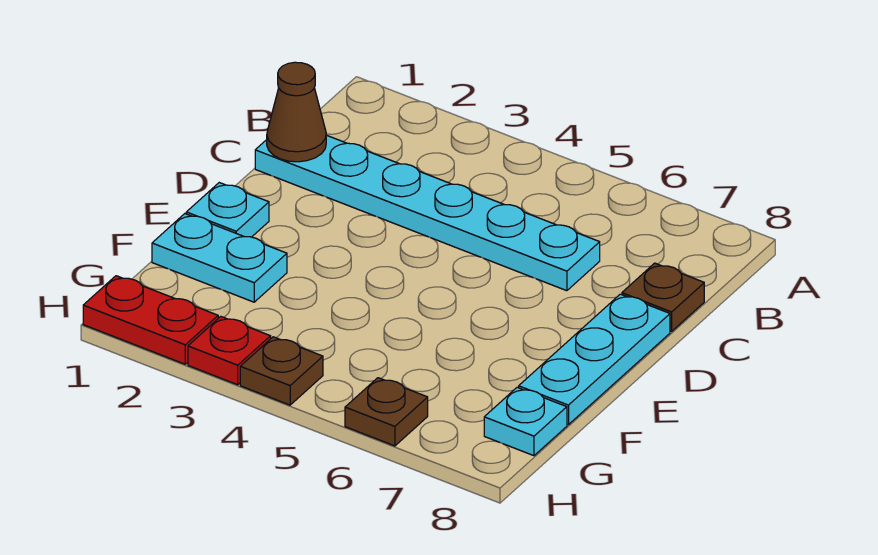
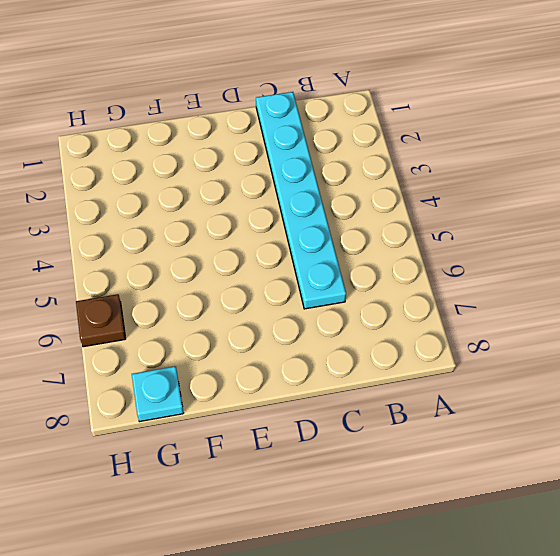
none -> brown plate C8 level 1
none -> cyan plate D8:F8 level 1

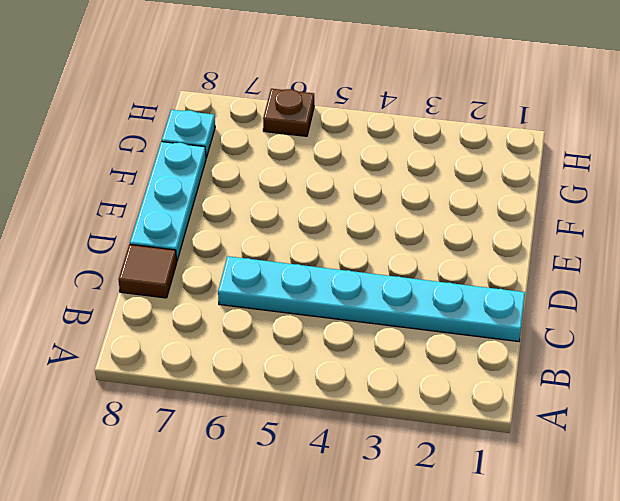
brown tile C8 level 1 -> brown plate C8 level 1
none -> cyan plate E1 level 1
none -> cyan plate F1:F2 level 1

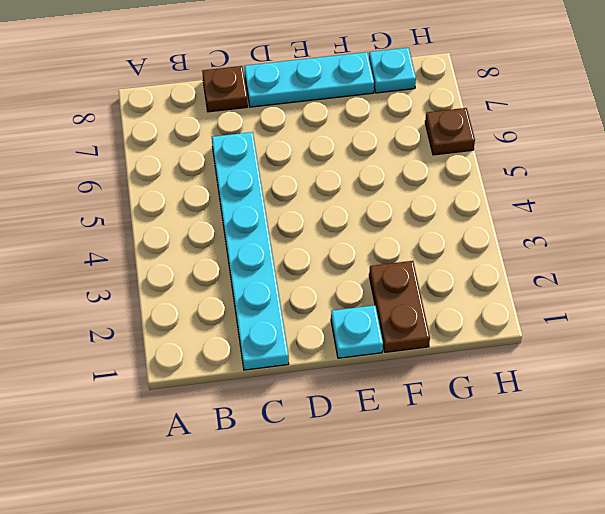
brown plate F1:F2 level 1 -> cyan plate F1:F2 level 1
none -> red plate H1:H2 level 1
none -> red plate H3 level 1

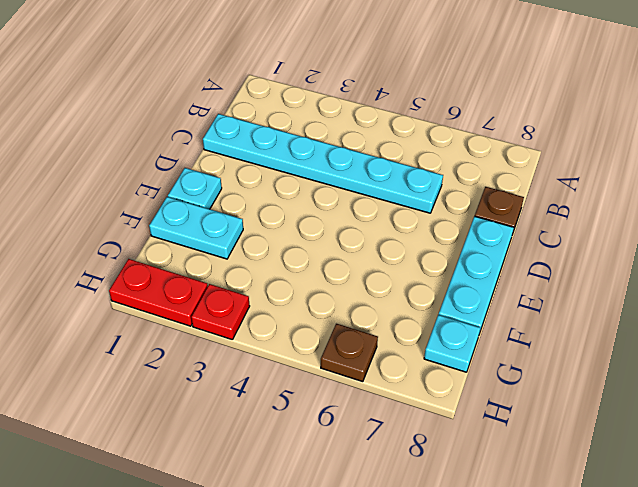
none -> brown plate H4 level 1
none -> brown cone C1 level 2

